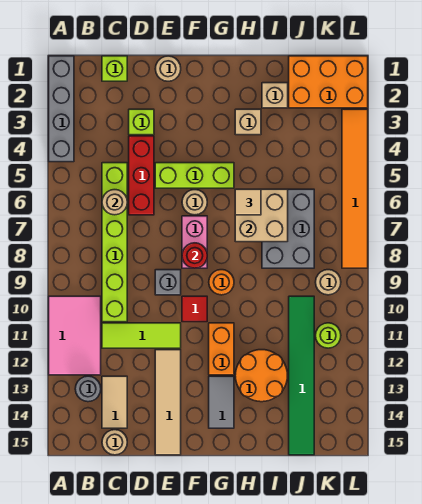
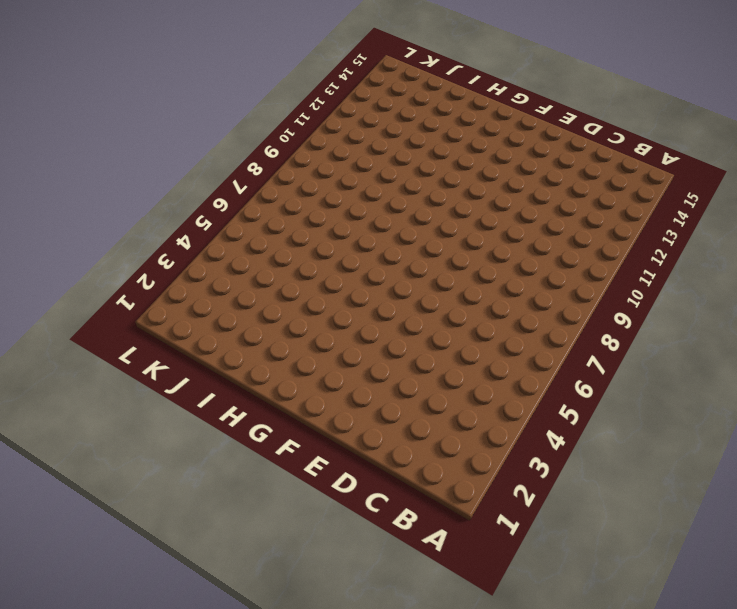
none -> grey brick A1:A4 level 1
none -> pink tile A10:B12 level 1
none -> grey round brick B13 level 1
none -> lime brick C1 level 1

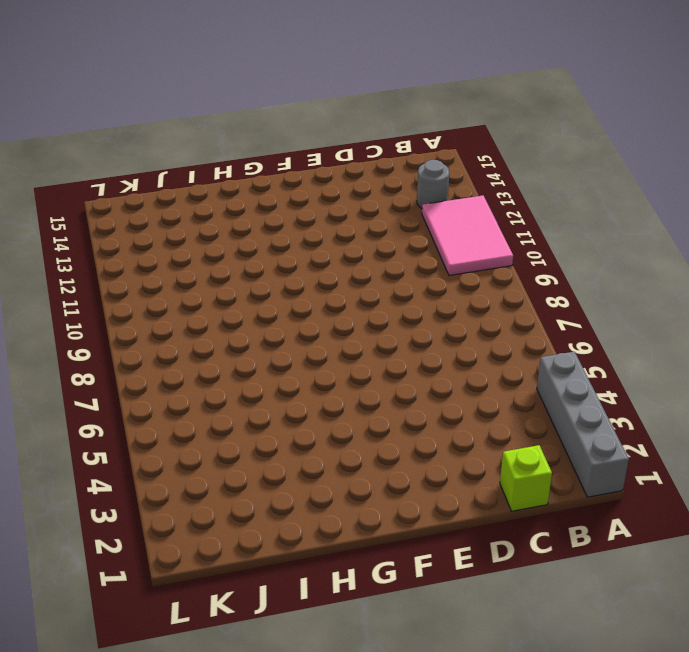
none -> lime brick C5:C10 level 1
none -> lime tile C11:E11 level 1
none -> tan tile C13:C14 level 1
none -> tan round brick C15 level 1

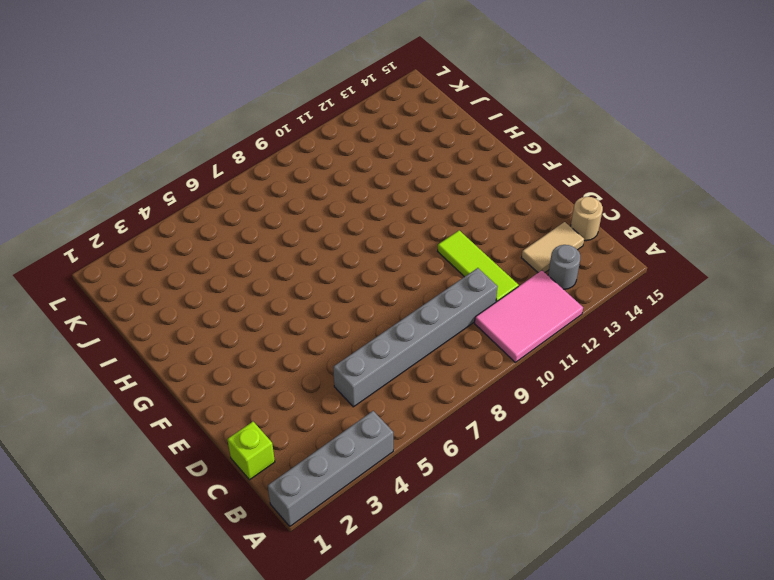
grey brick C5:C10 level 1 -> lime brick C5:C10 level 1
none -> lime brick D3 level 1
none -> red brick D4:D6 level 1
none -> tan round brick E1 level 1
none -> lime brick E5:G5 level 1

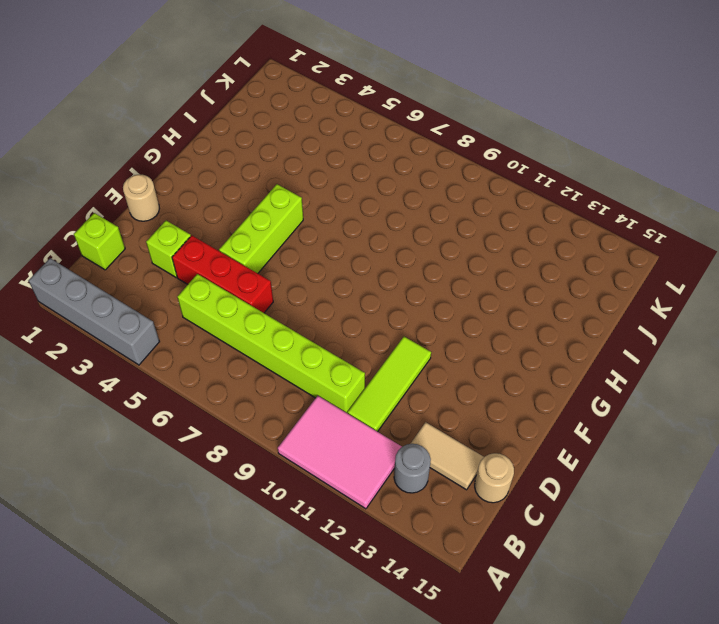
none -> grey brick E9 level 1
none -> tan tile E12:E15 level 1
none -> tan round brick F6 level 1
none -> pink brick F7:F8 level 1

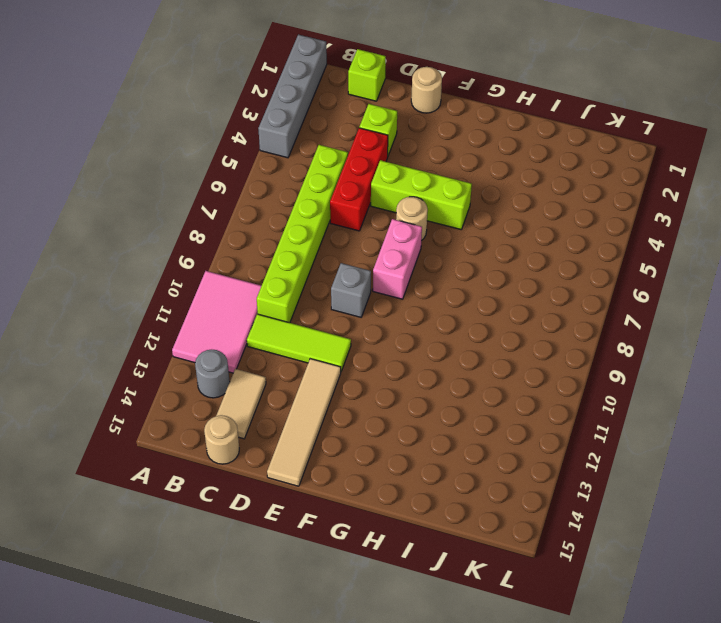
none -> red tile F10 level 1
none -> orange round brick G9 level 1
none -> orange brick G11:G12 level 1
none -> grey tile G13:G14 level 1

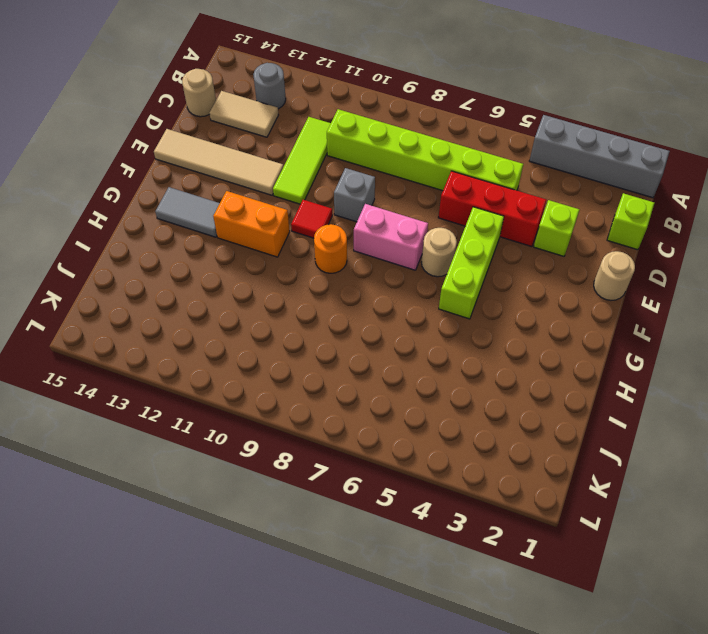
none -> pink tile A10:B12 level 1
none -> tan brick H3 level 1
none -> orange round brick H12:I13 level 1
none -> tan brick I2 level 1

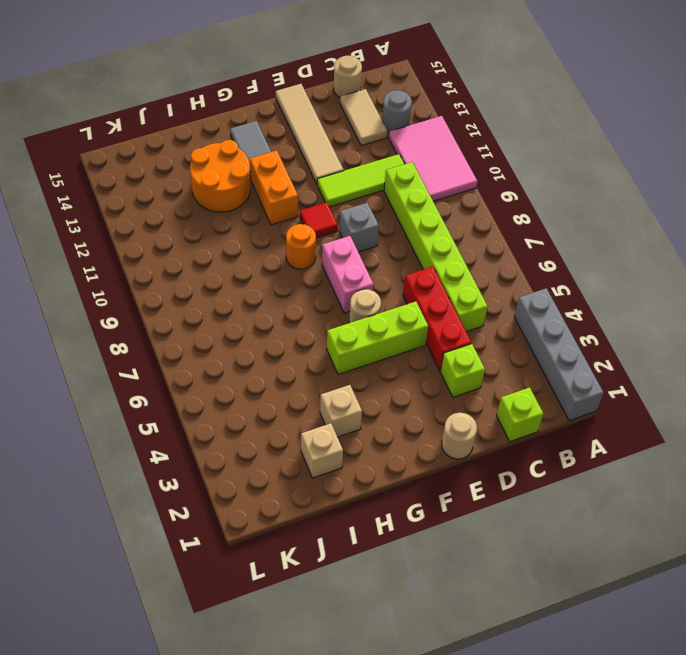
none -> grey brick I6:J8 level 1
none -> orange brick J1:L2 level 1
none -> green tile J10:J15 level 1
none -> tan round brick K9 level 1

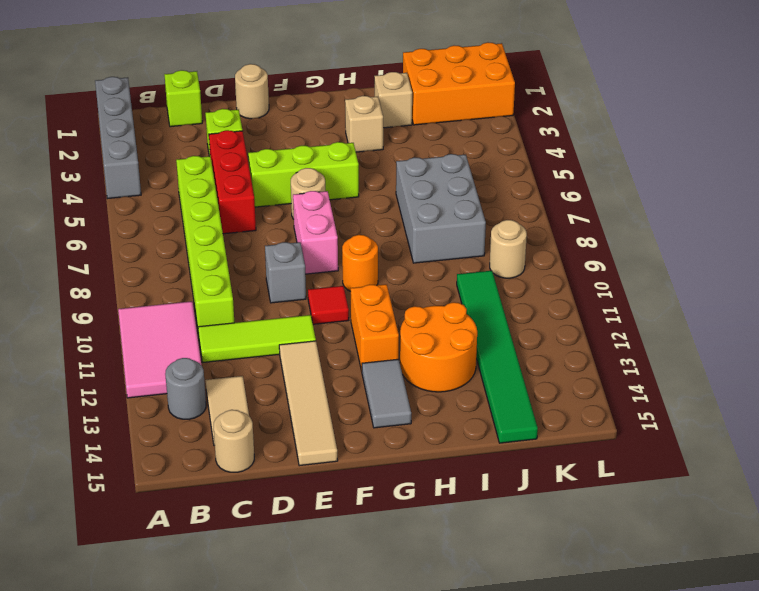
none -> lime round brick K11 level 1
none -> orange tile L3:L8 level 1
none -> tan round brick C6 level 2
none -> red round brick F8 level 2

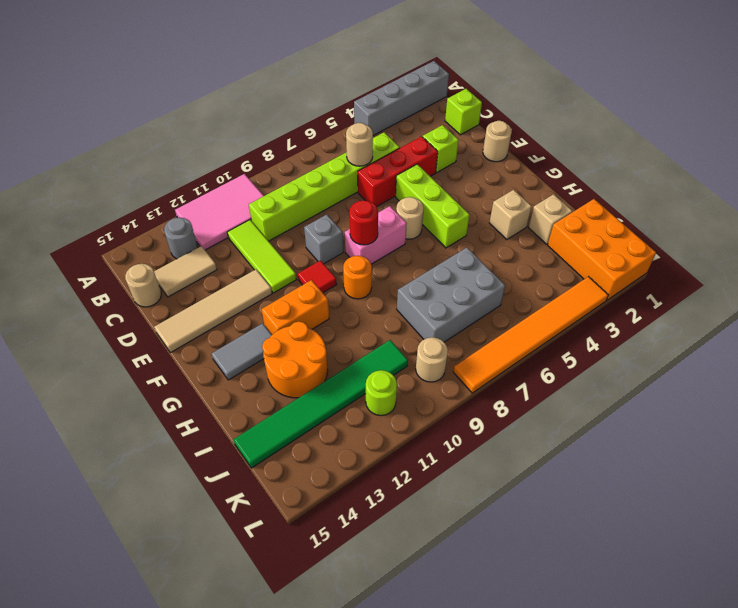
none -> tan brick H6:I7 level 2
none -> tan tile H6 level 3

